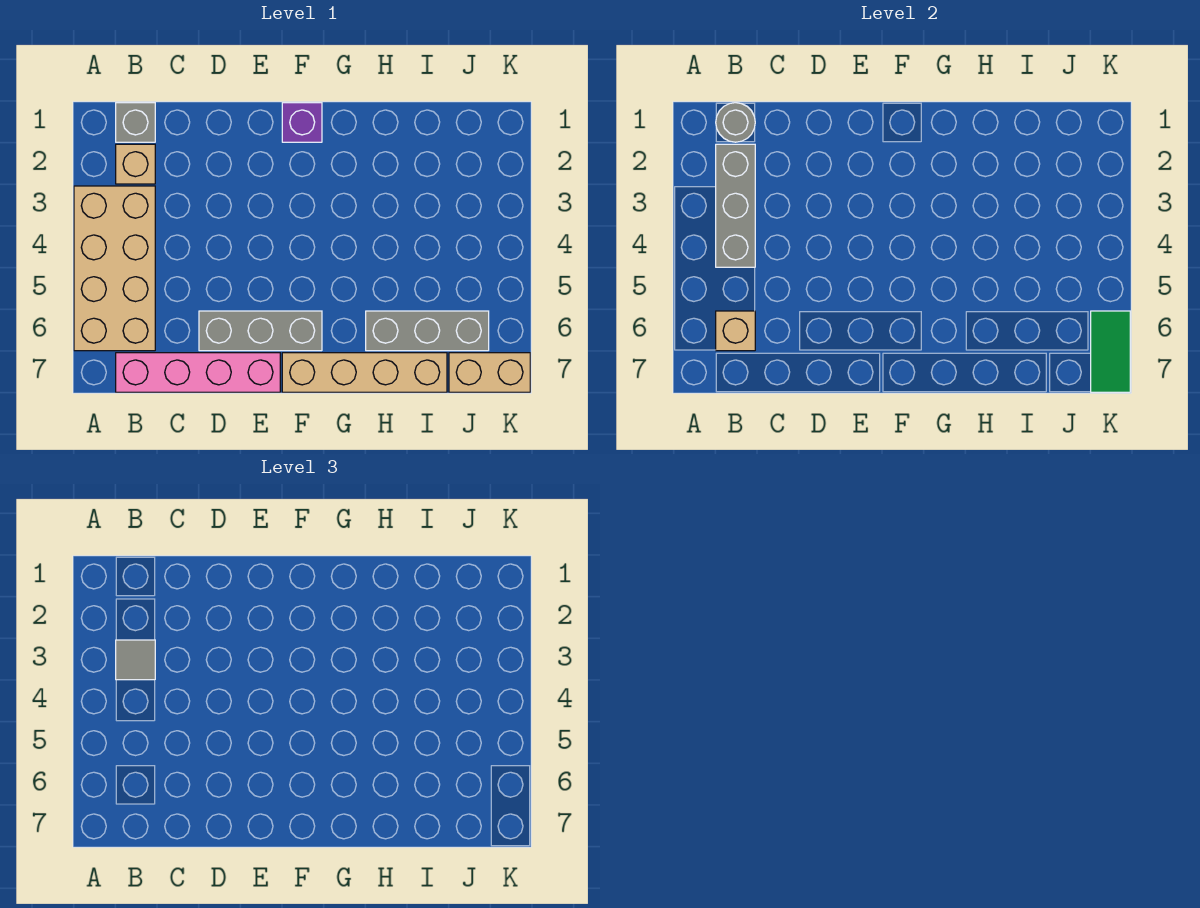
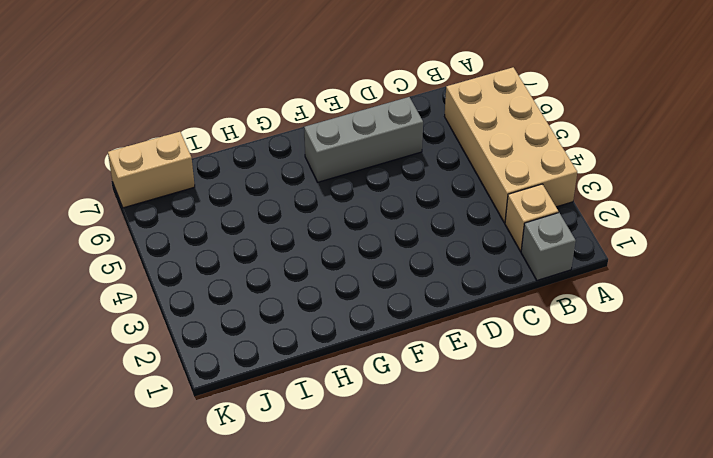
none -> pink brick B7:E7 level 1
none -> purple brick F1 level 1
none -> tan brick F7:I7 level 1

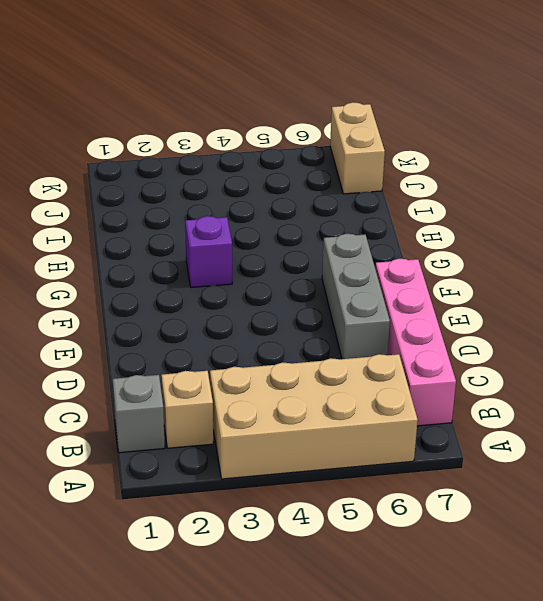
purple brick G3 level 1 -> purple brick F1 level 1
none -> tan brick F7:I7 level 1
none -> grey brick H6:J6 level 1
none -> grey round brick B1 level 2

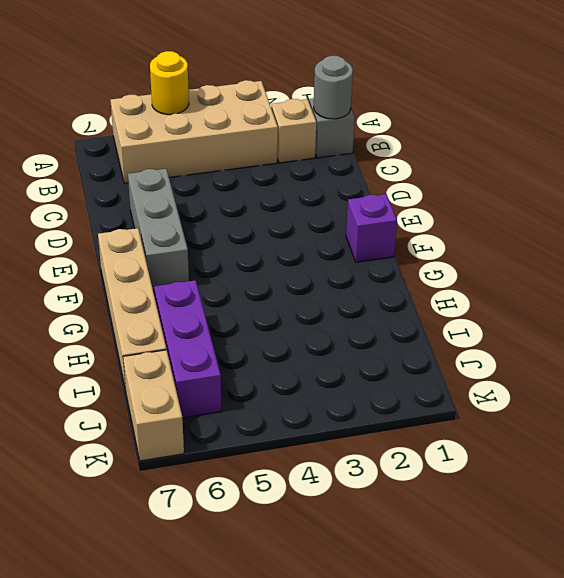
yellow round brick A5 level 2 -> none
purple brick H6:J6 level 1 -> grey brick H6:J6 level 1
none -> pink brick B7:E7 level 1
none -> grey brick B2:B4 level 2
none -> tan brick B6 level 2

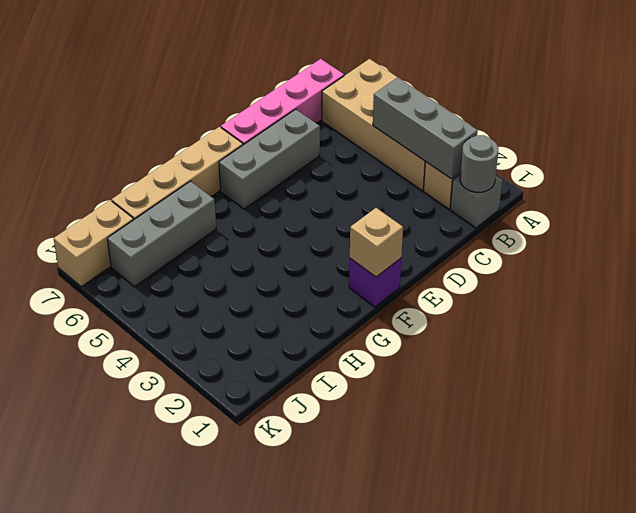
tan brick F1 level 2 -> tan brick B6 level 2
none -> green tile K6:K7 level 2
none -> grey tile B3 level 3

